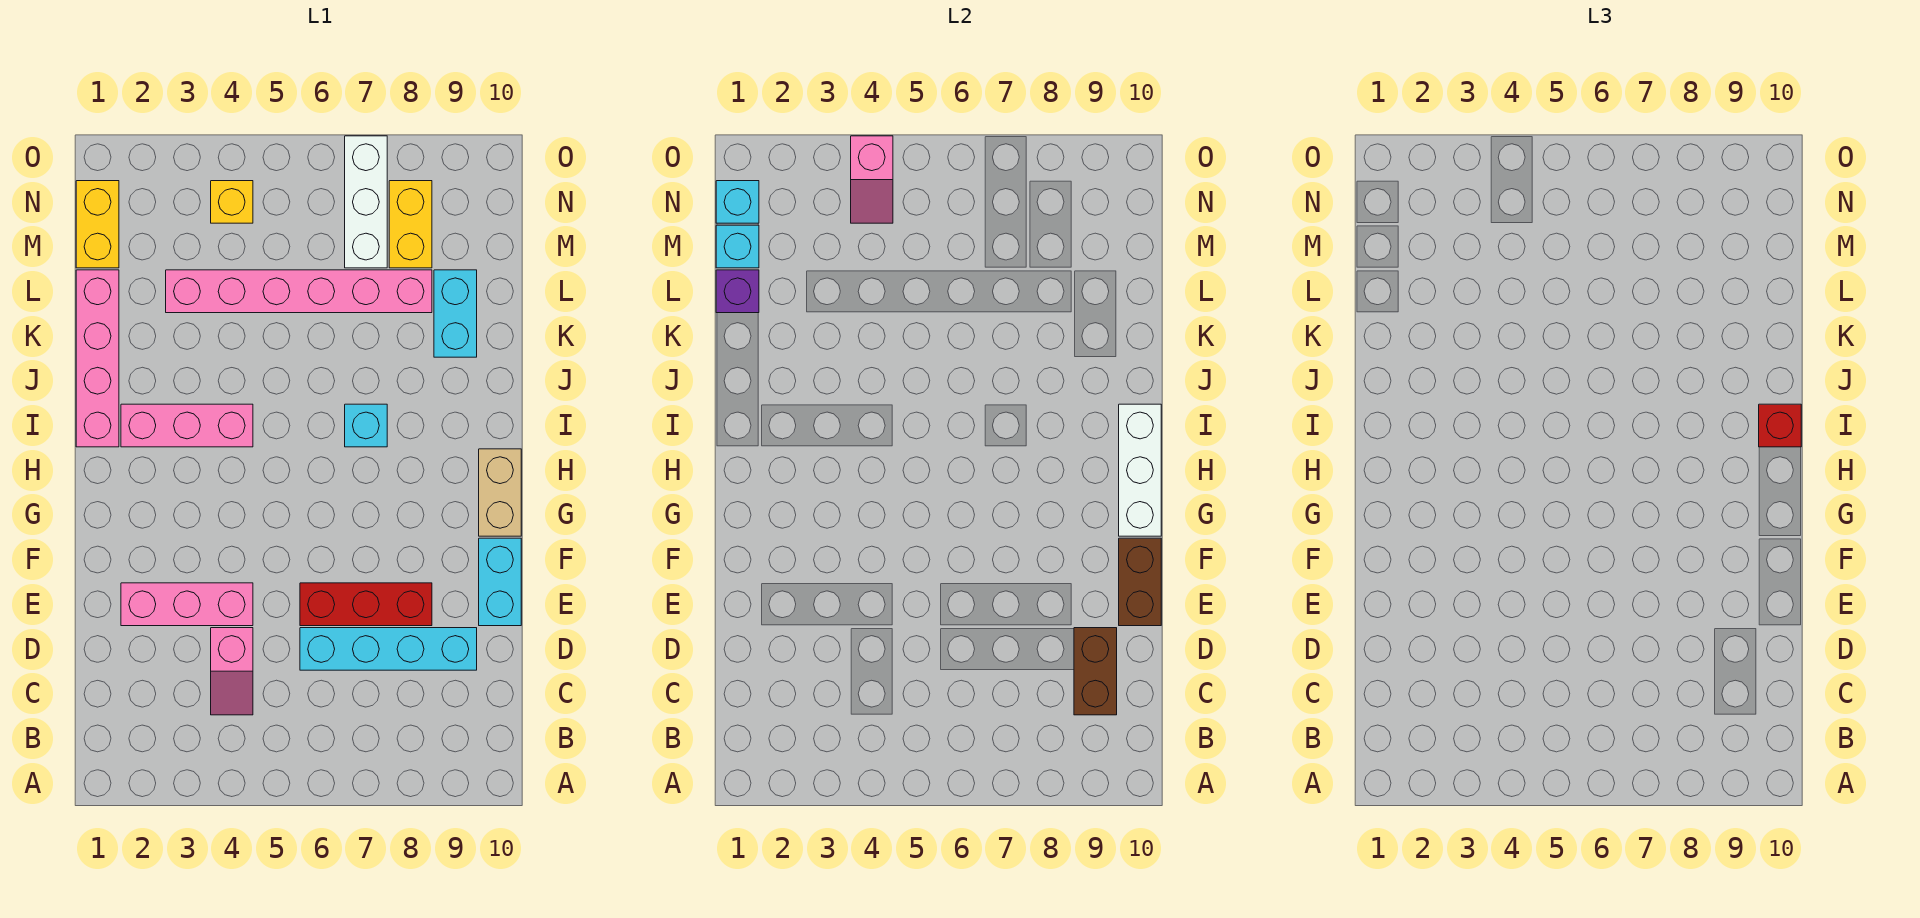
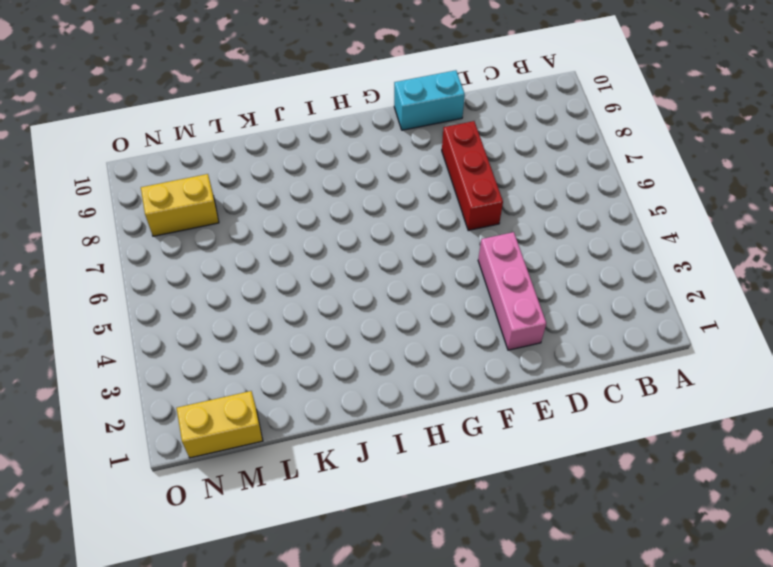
none -> pink slope C4:D4 level 1 top D
none -> cyan brick D6:D9 level 1
none -> tan brick G10:H10 level 1

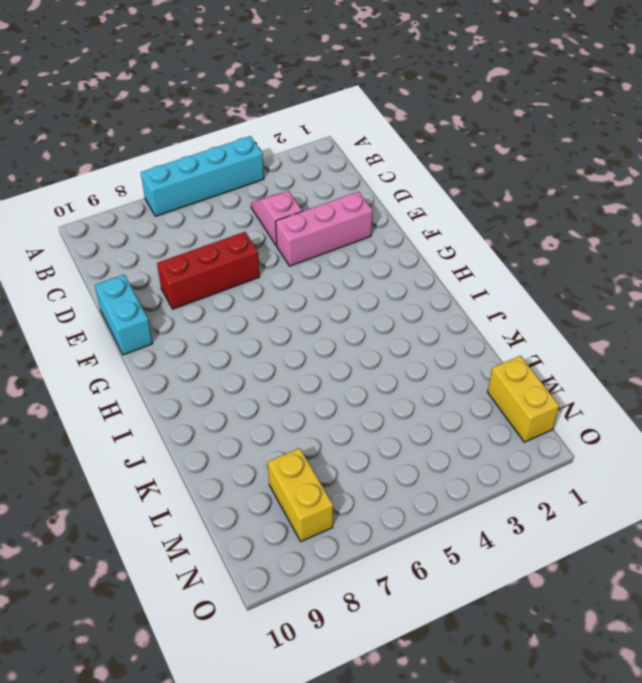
cyan brick A4:A7 level 1 -> cyan brick D6:D9 level 1
none -> tan brick G10:H10 level 1
none -> pink brick I1:L1 level 1
none -> pink brick I2:I4 level 1

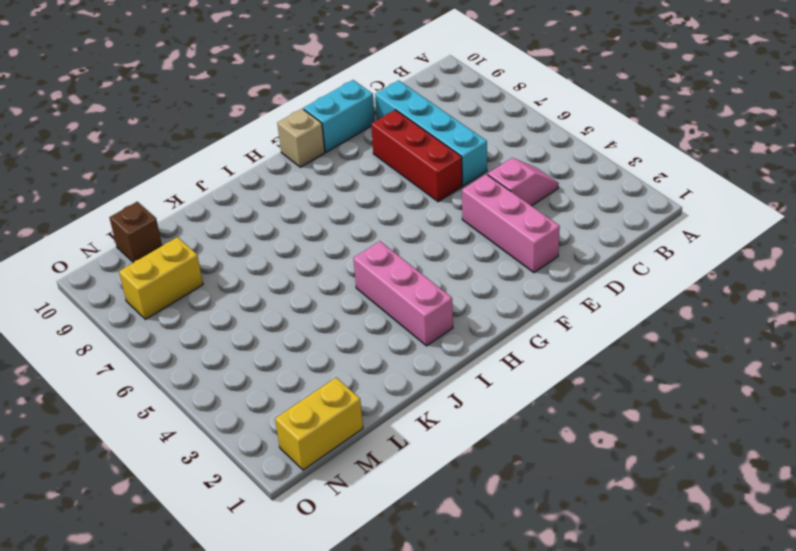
tan brick G10 level 1 -> tan brick G10:H10 level 1
brown brick M10 level 1 -> none
none -> pink brick I1:L1 level 1
none -> cyan brick I7 level 1
none -> cyan brick K9:L9 level 1

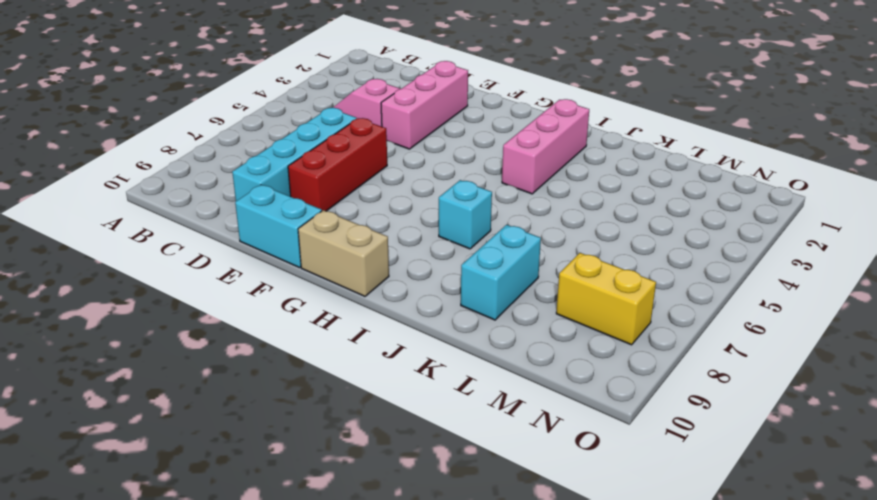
cyan brick K8:K9 level 1 -> cyan brick K9:L9 level 1
none -> pink brick I1:L1 level 1
none -> pink brick L3:L8 level 1
none -> yellow brick M1:N1 level 1

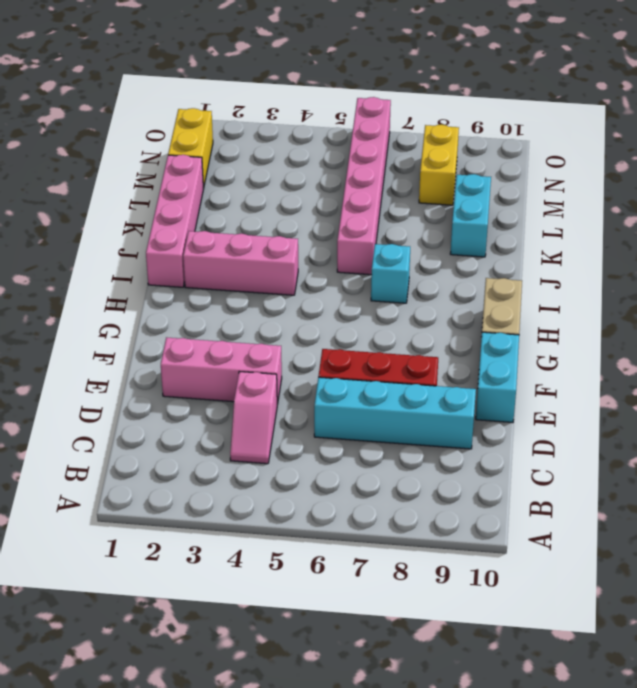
pink brick J6:O6 level 1 -> pink brick L3:L8 level 1
none -> white brick M7:O7 level 1
none -> yellow brick N4 level 1
none -> brown brick C9:D9 level 2

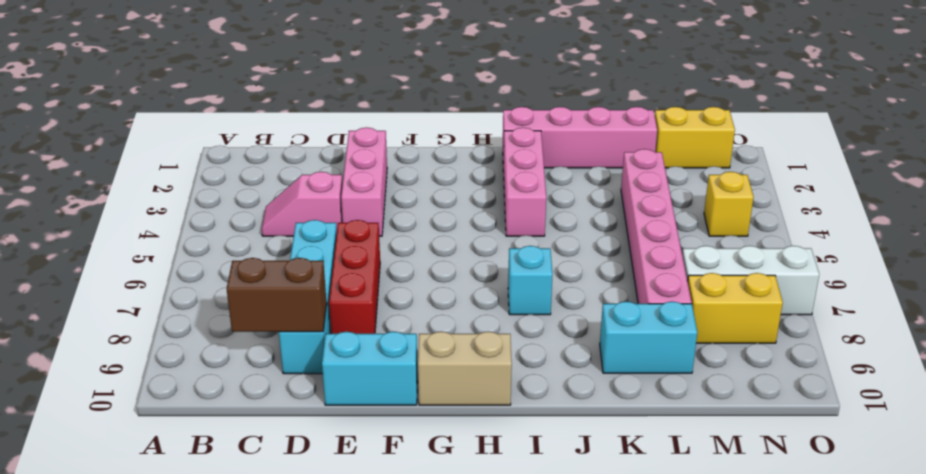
none -> brown brick E10:F10 level 2
none -> white brick G10:I10 level 2
none -> purple brick L1 level 2

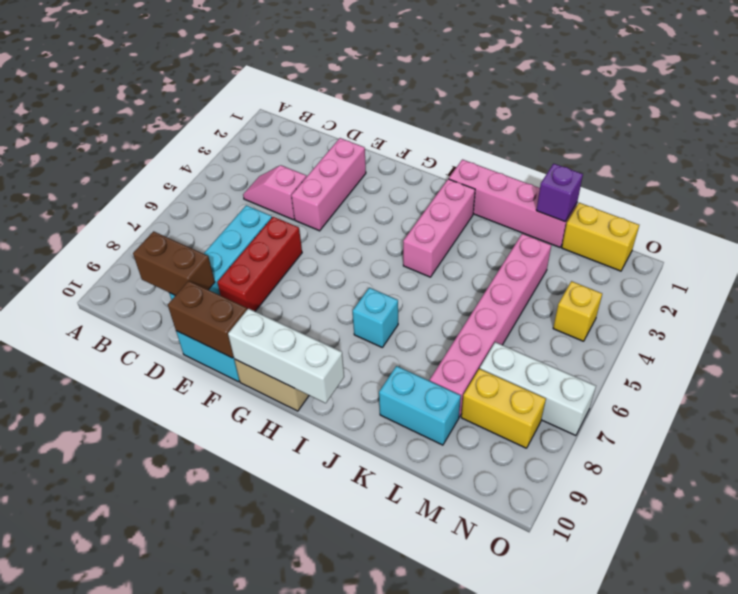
none -> cyan brick M1 level 2
none -> cyan brick N1 level 2
none -> pink slope N4:O4 level 2 top O

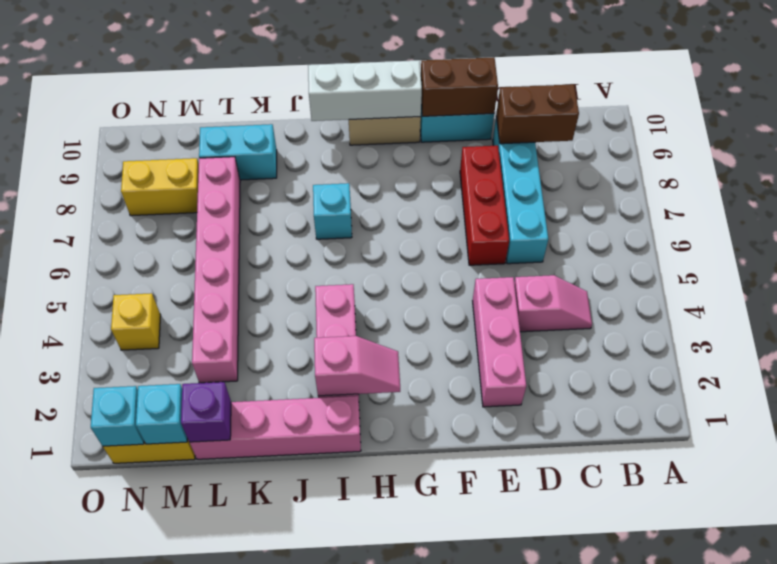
pink slope H2:I2 level 2 top I -> pink slope N4:O4 level 2 top O
none -> white brick M7:O7 level 1
none -> red brick I10 level 3

